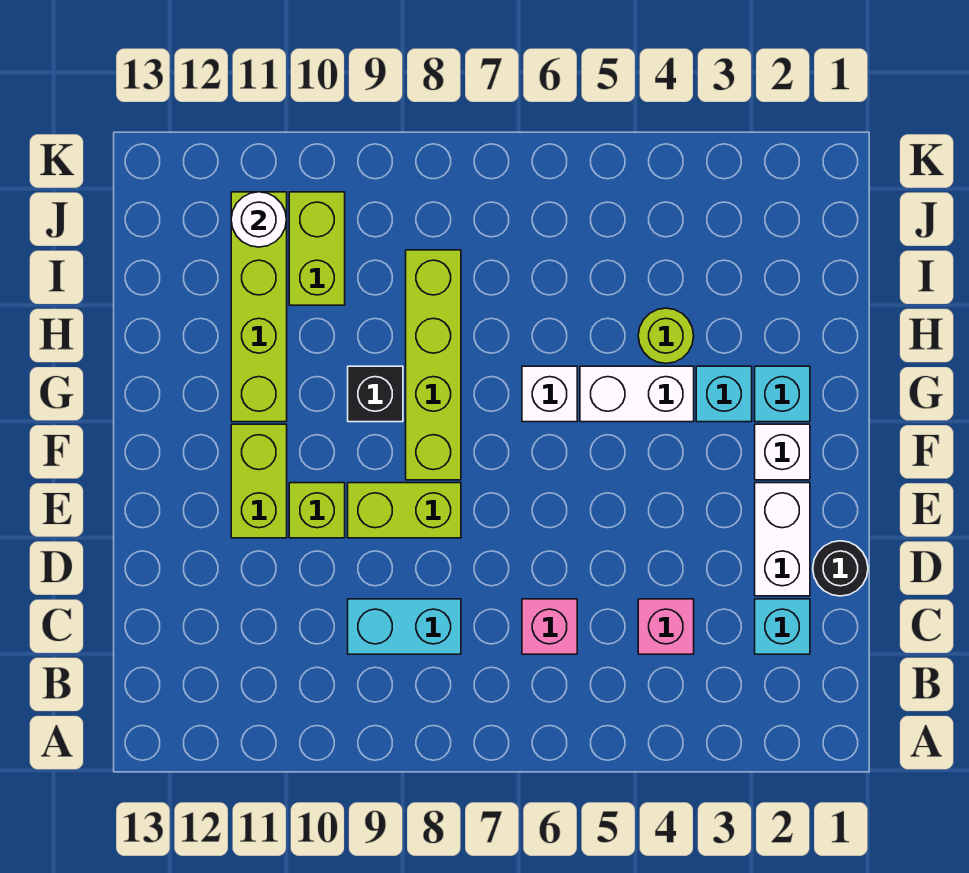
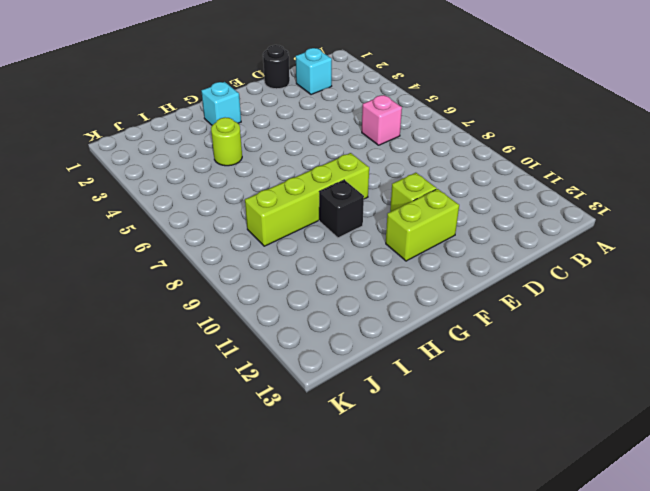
none -> pink brick C4 level 1
none -> cyan brick C8:C9 level 1
none -> white brick D2:E2 level 1

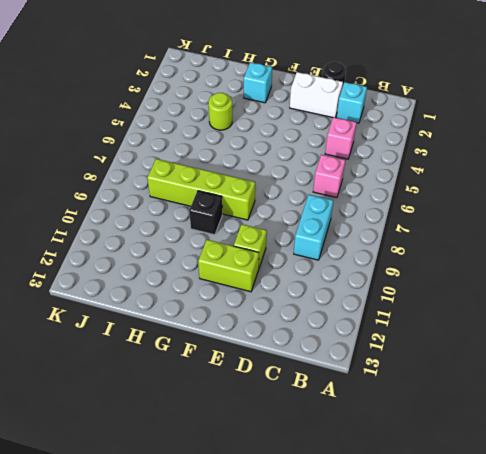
none -> lime brick E8:E9 level 1
none -> white brick F2 level 1
none -> cyan brick G3 level 1

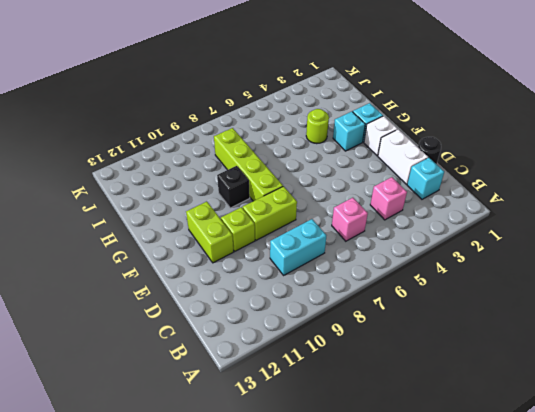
none -> white brick G4:G5 level 1
none -> white brick G6 level 1
none -> lime brick G11:J11 level 1

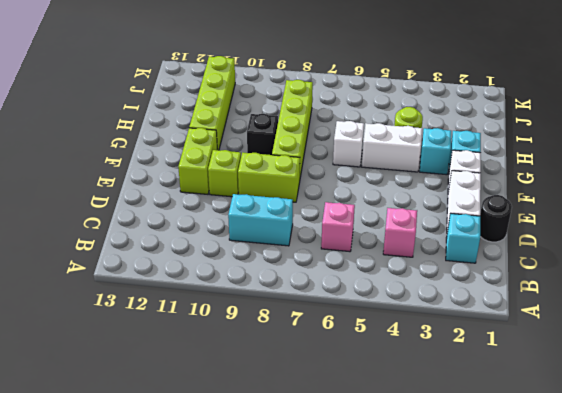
none -> lime brick I10:J10 level 1
none -> white round brick J11 level 2

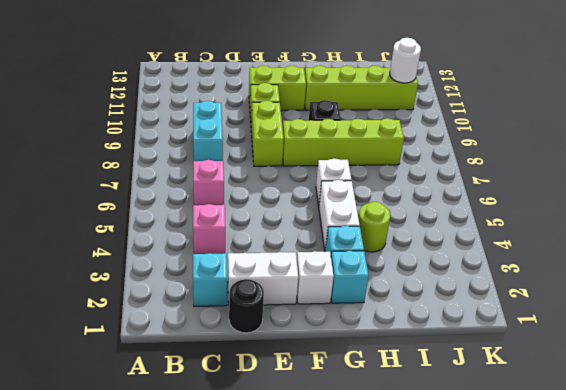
none -> lime brick I10:J10 level 1

